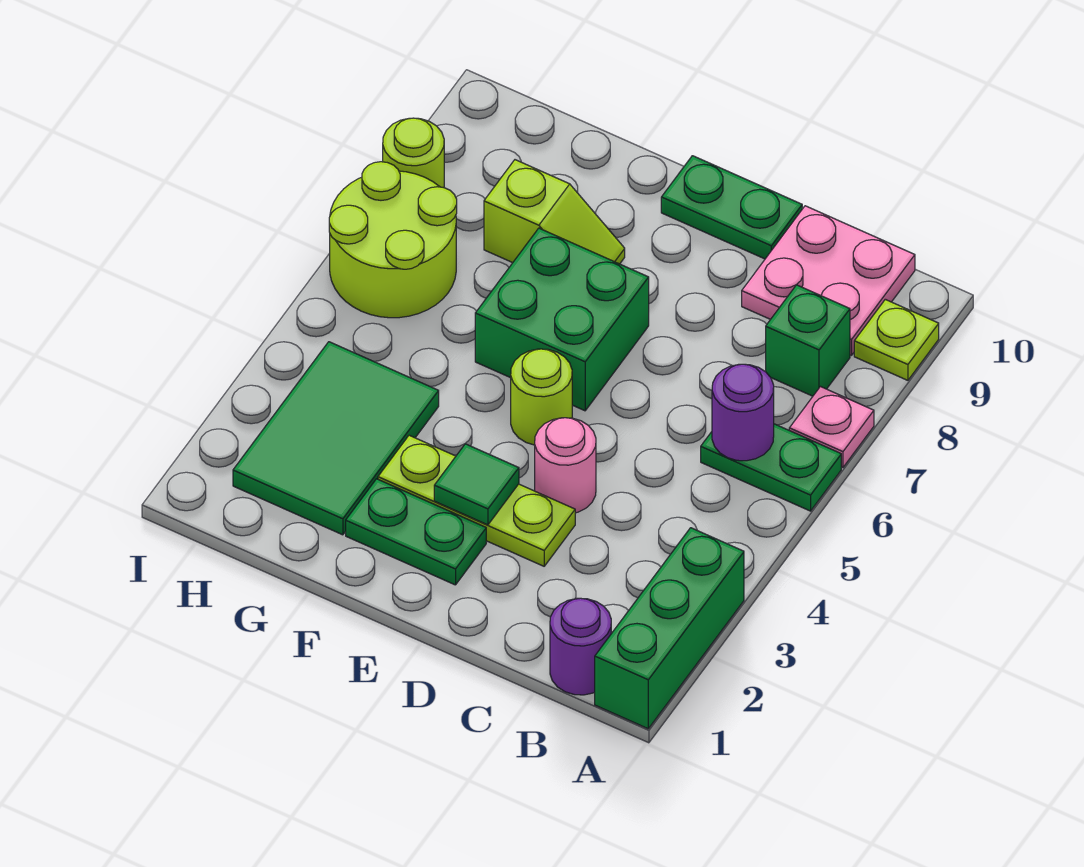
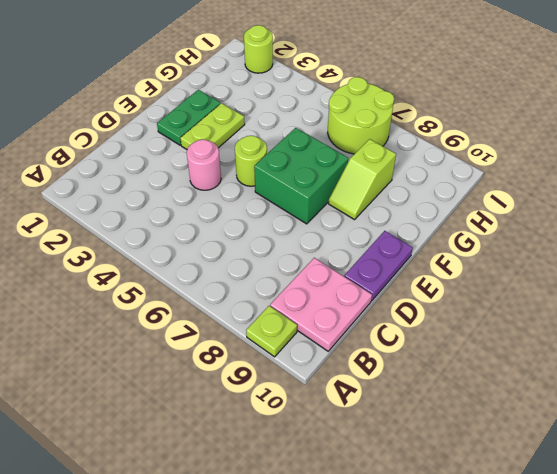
purple plate D10:E10 level 1 -> green plate D10:E10 level 1
lime plate E3:F3 level 1 -> lime plate D3:F3 level 1
lime round brick I2 level 1 -> lime round brick I8 level 1
none -> green brick A1:A3 level 1
none -> green plate A6:B6 level 1
none -> pink plate A7 level 1

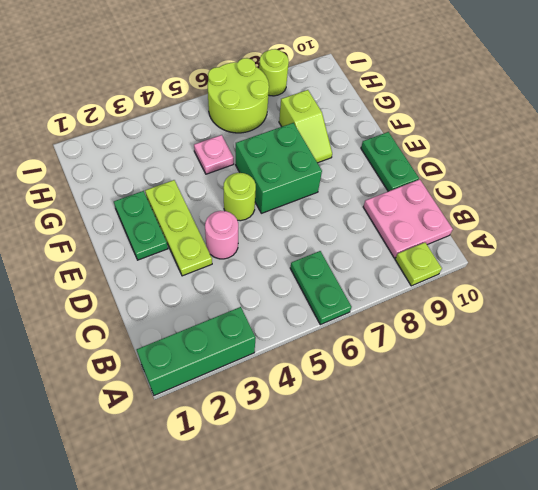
pink plate G5 level 1 -> pink plate A7 level 1
none -> purple round brick B1 level 1
none -> green brick B8 level 1
none -> green tile G2:H4 level 1

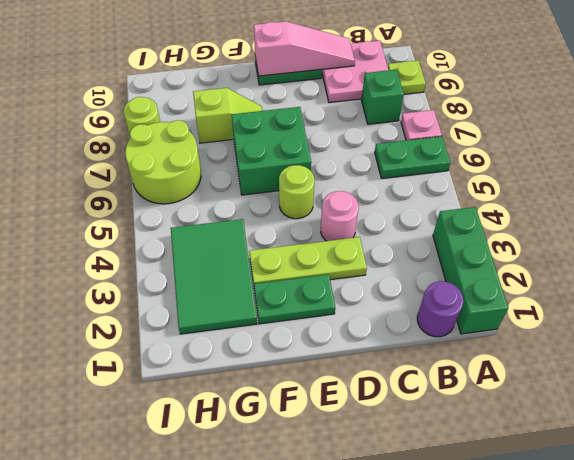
pink slope C10:E10 level 2 top E -> none
none -> purple round brick B6 level 2
none -> green tile E3 level 2

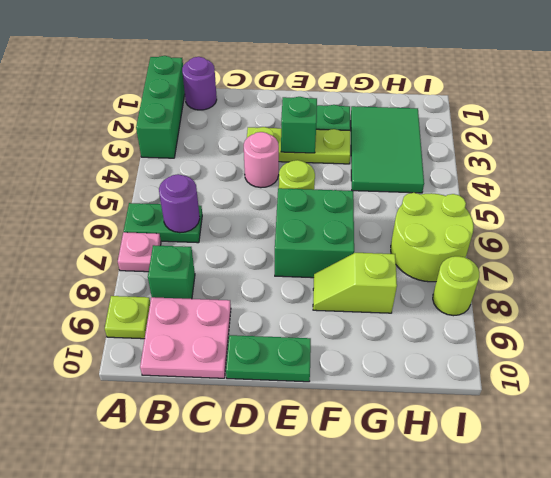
green brick E3 level 2 -> green tile E3 level 2

